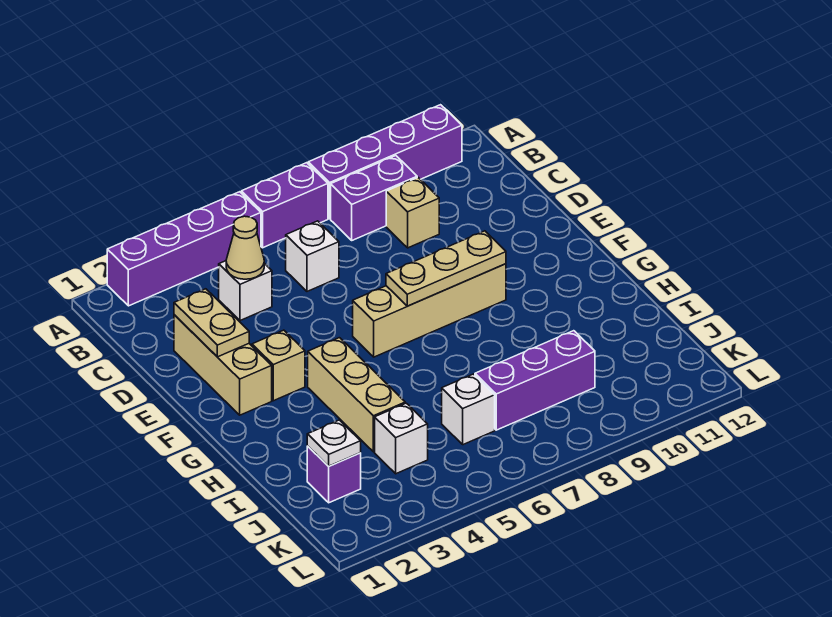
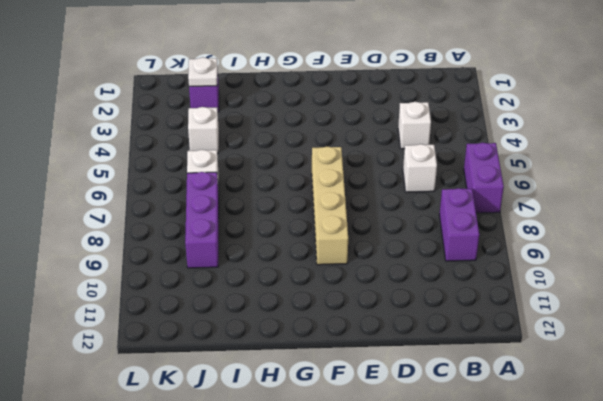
none -> purple brick A2:A5 level 1
none -> purple brick A8:A11 level 1
none -> tan brick C9 level 1

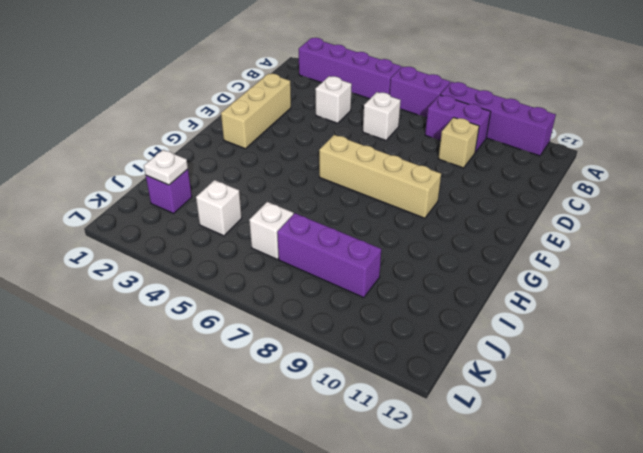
none -> tan brick F3 level 1
none -> tan brick G4:I4 level 1
none -> tan cone C4 level 2

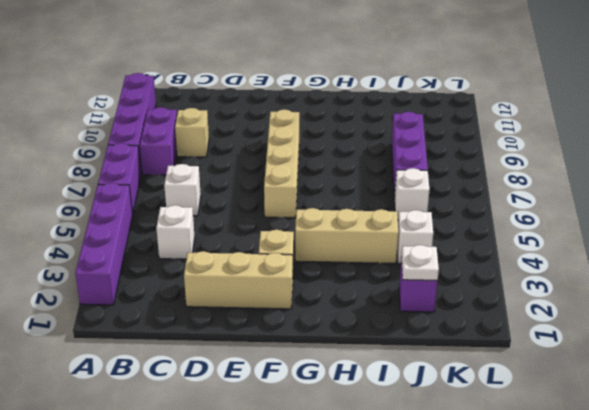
none -> tan cone C4 level 2
none -> tan plate D2:E2 level 2
none -> tan plate F7:F9 level 2

